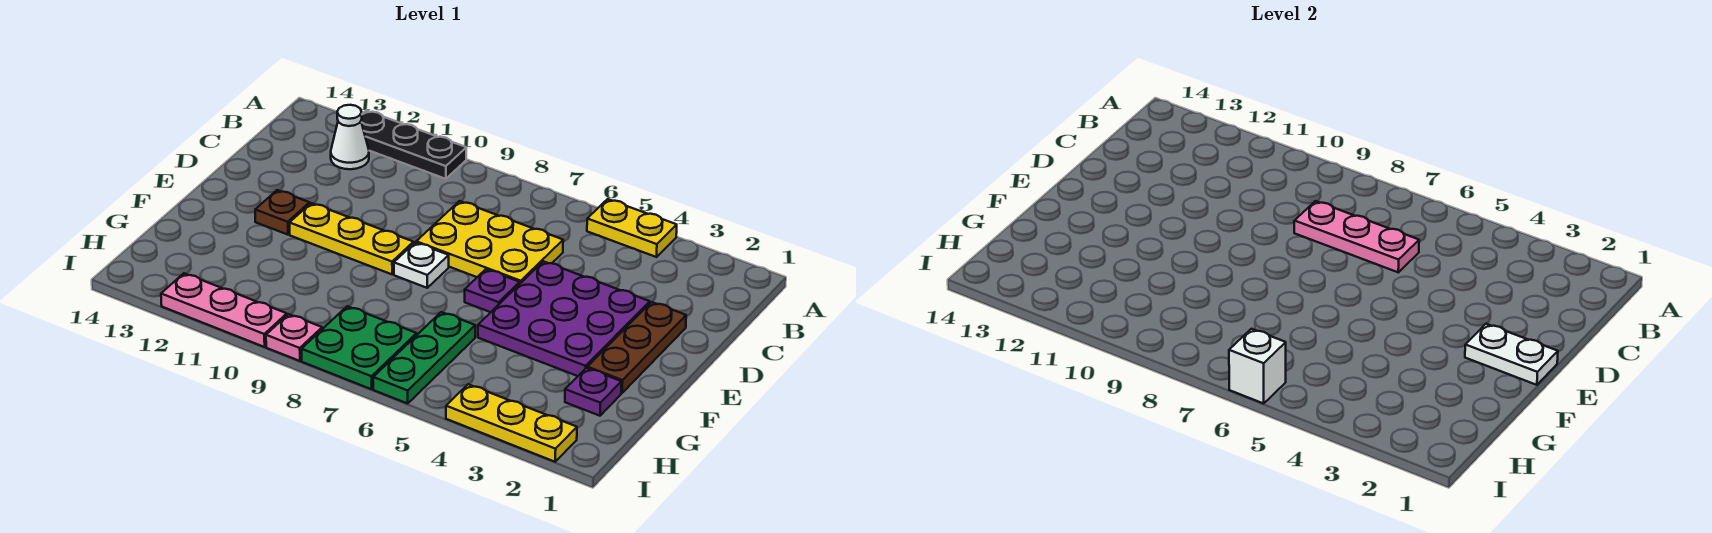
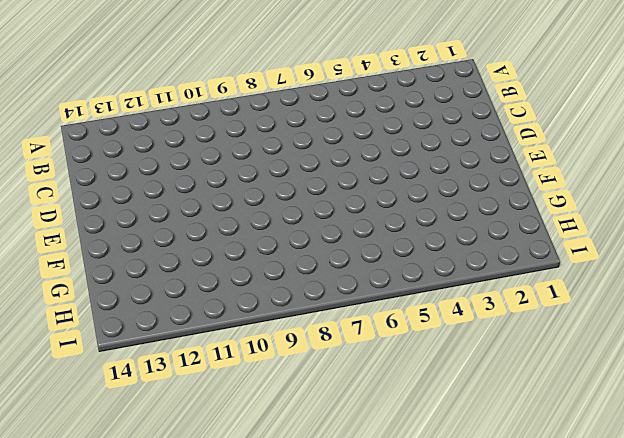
none -> yellow plate A4:A5 level 1
none -> black plate A10:A12 level 1
none -> white cone B12 level 1

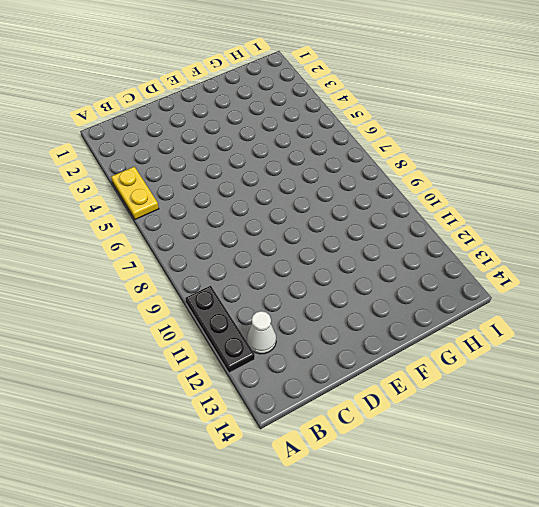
none -> yellow plate C6:D8 level 1
none -> brown plate D2:F2 level 1
none -> purple plate D3:F5 level 1

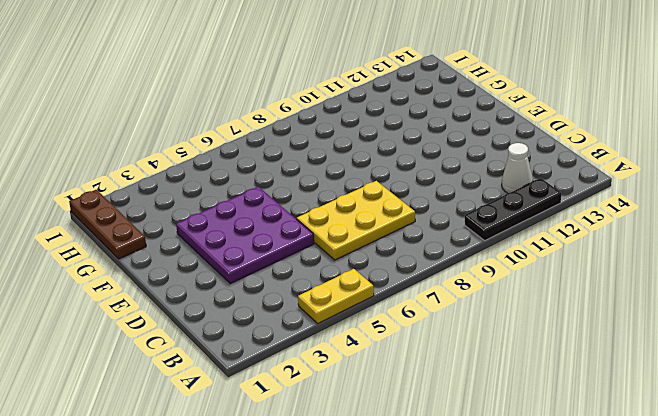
brown plate G1:I1 level 1 -> brown plate D2:F2 level 1
none -> purple plate E6 level 1
none -> white plate E8 level 1
none -> yellow plate E9:E11 level 1

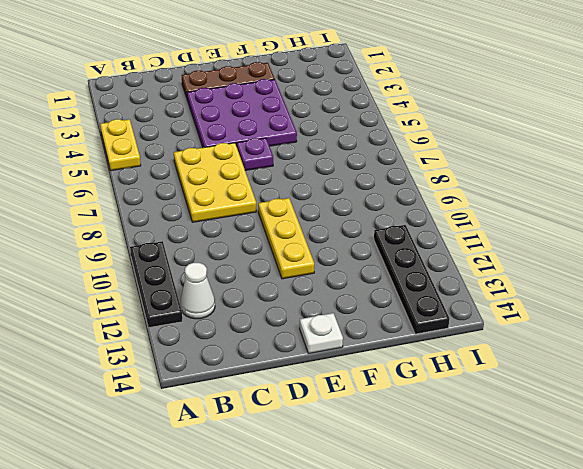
white plate E14 level 1 -> white plate E8 level 1
black plate H11:H14 level 1 -> none
none -> brown plate E12 level 1
none -> purple plate G2 level 1
none -> green plate G6:I6 level 1

